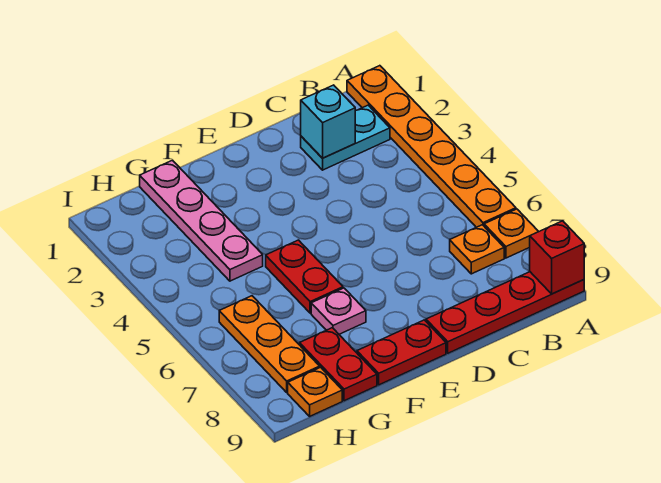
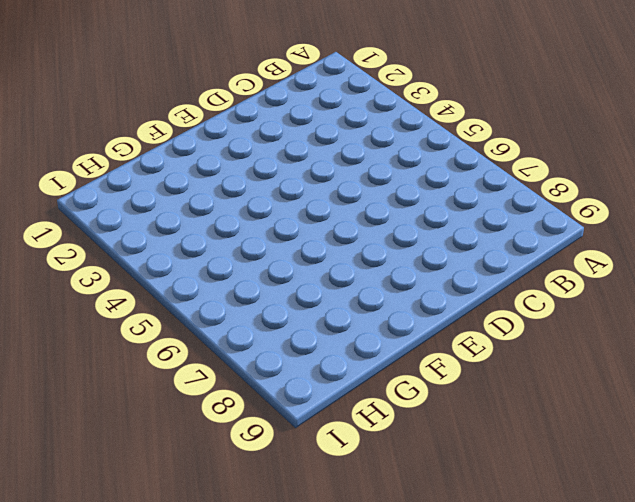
none -> orange plate A1:A6 level 1
none -> orange plate A7 level 1
none -> red plate A9:D9 level 1

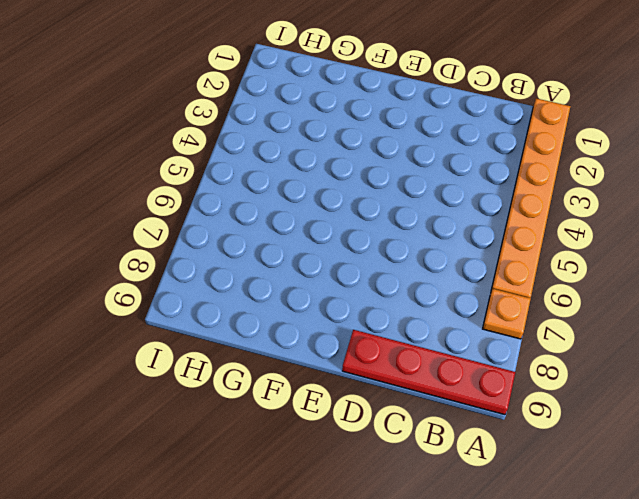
none -> cyan plate B2:C2 level 1
none -> orange plate B7 level 1
none -> red plate E9:F9 level 1

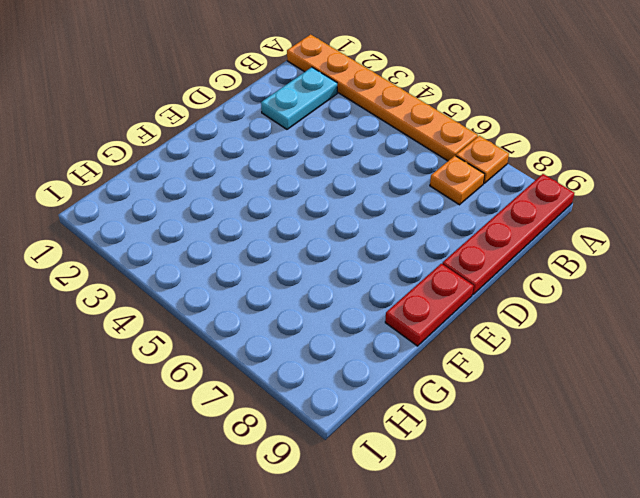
none -> red plate F5:F6 level 1
none -> pink plate F7 level 1
none -> pink plate G1:G4 level 1

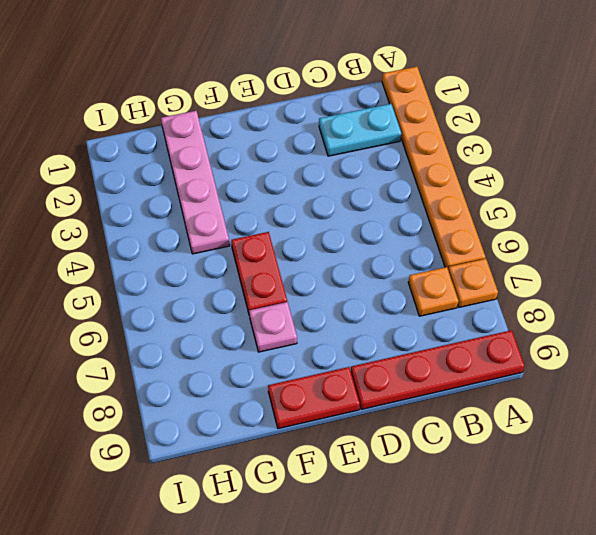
none -> red plate G8:G9 level 1
none -> orange plate H6:H8 level 1
none -> orange plate H9 level 1

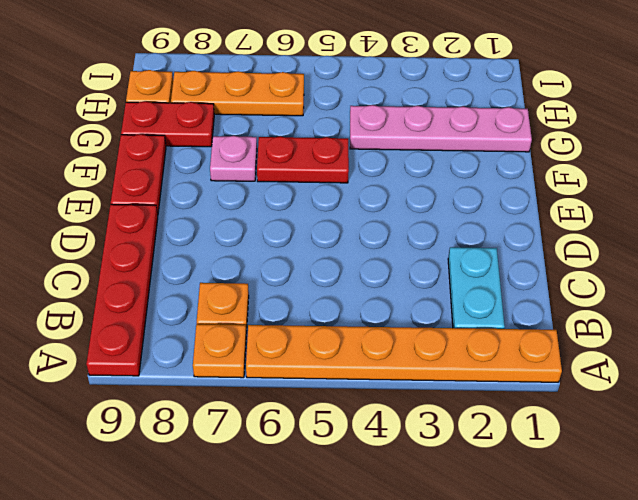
none -> red brick A9 level 2
none -> cyan brick C2 level 2

